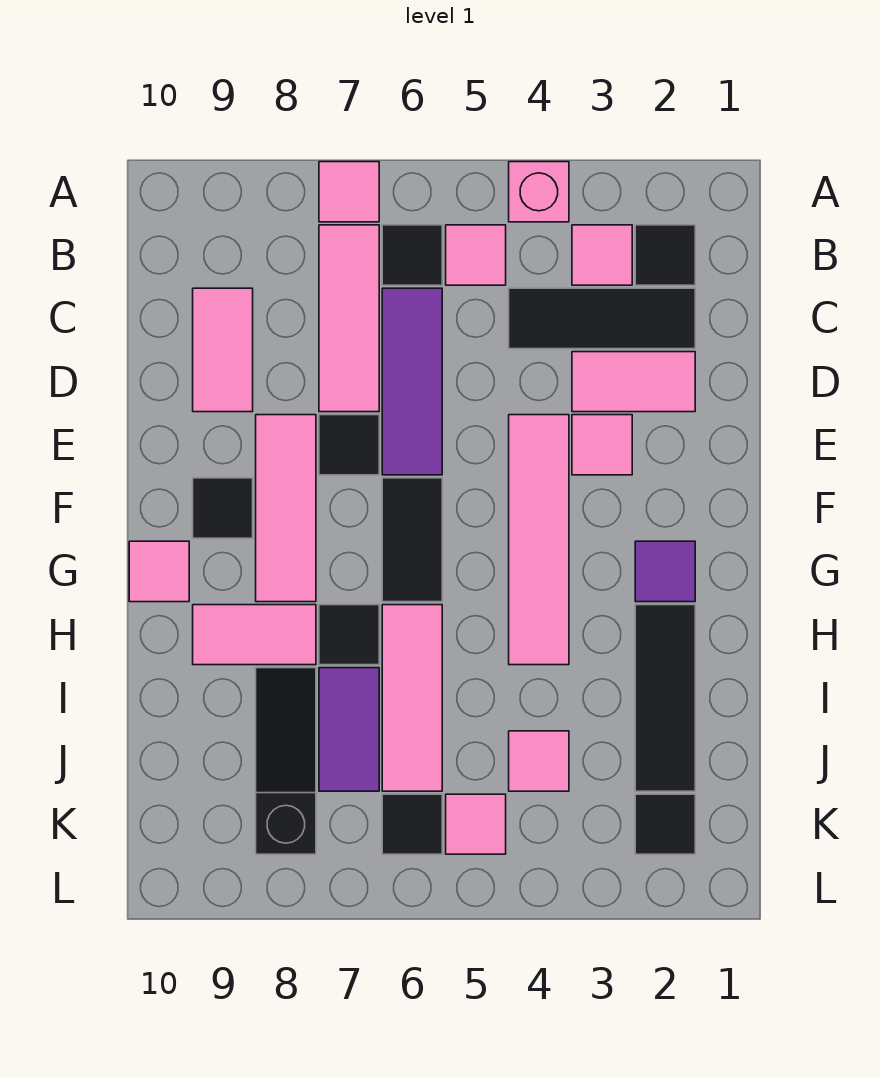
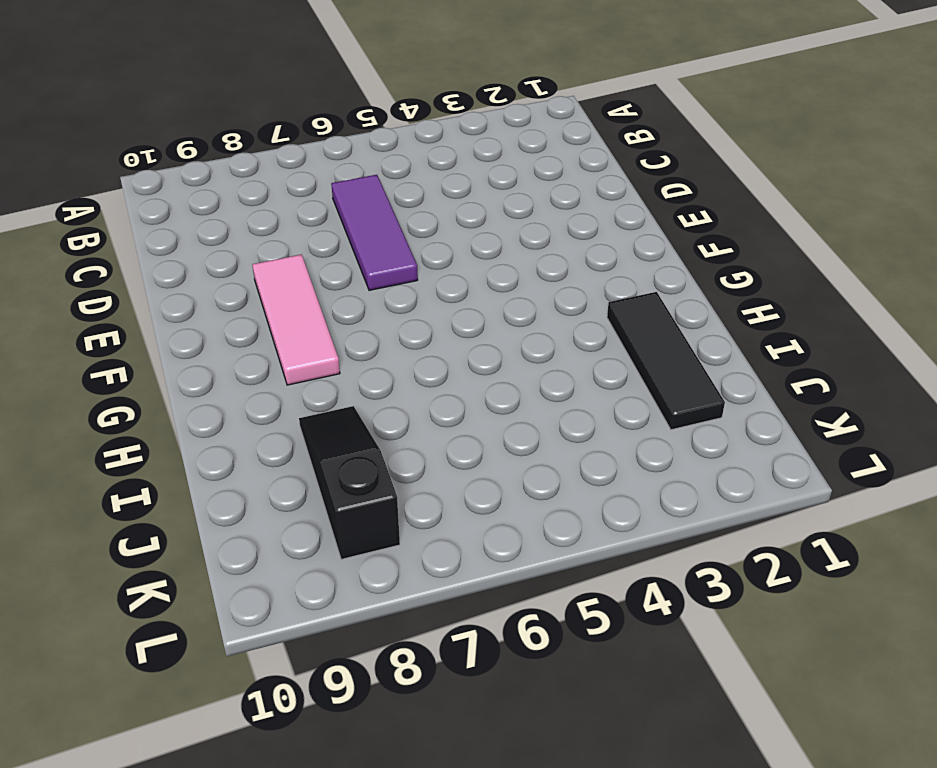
none -> pink brick A4 level 1
none -> pink tile A7 level 1
none -> black tile B2 level 1

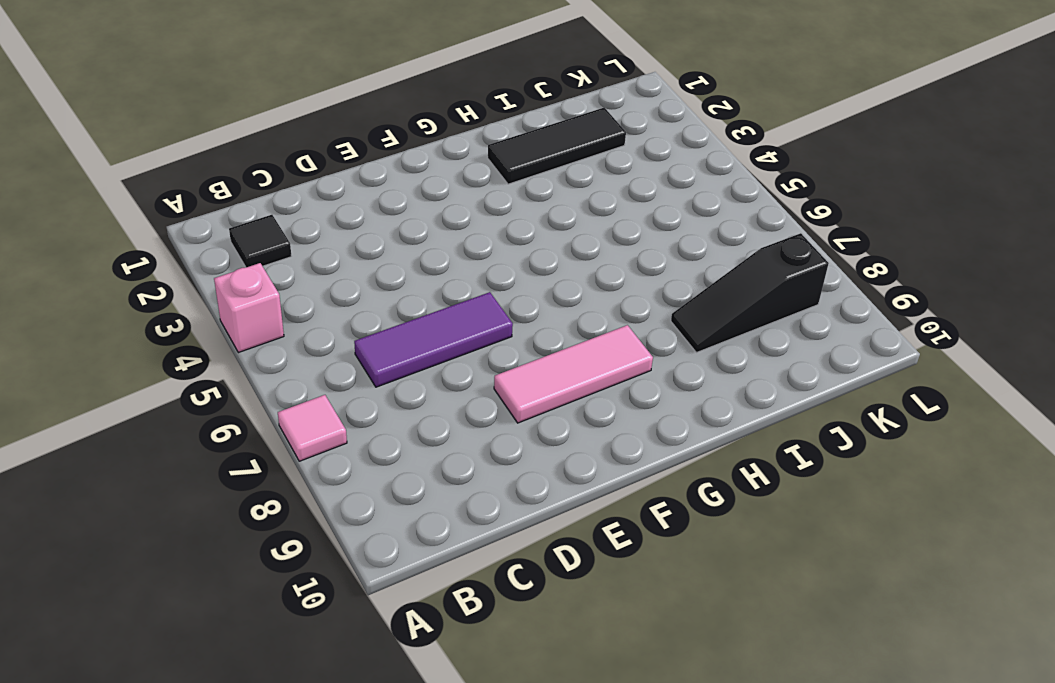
none -> pink tile B3 level 1
none -> pink tile B5 level 1
none -> black tile B6 level 1

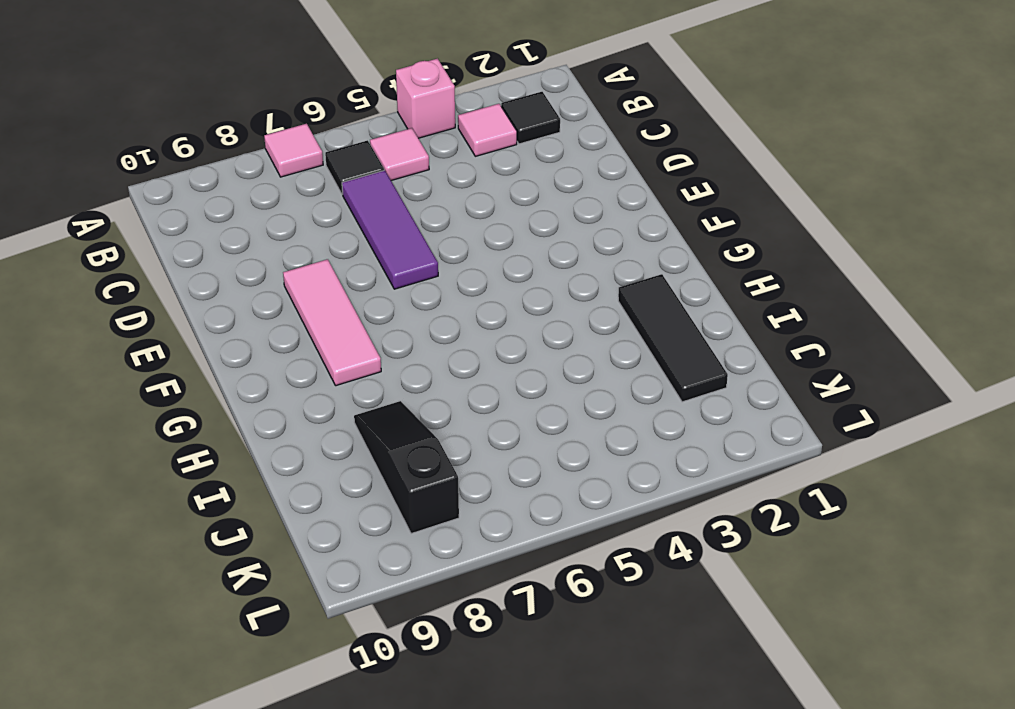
none -> pink tile B7:D7 level 1
none -> black tile C2:C4 level 1
none -> pink tile C9:D9 level 1

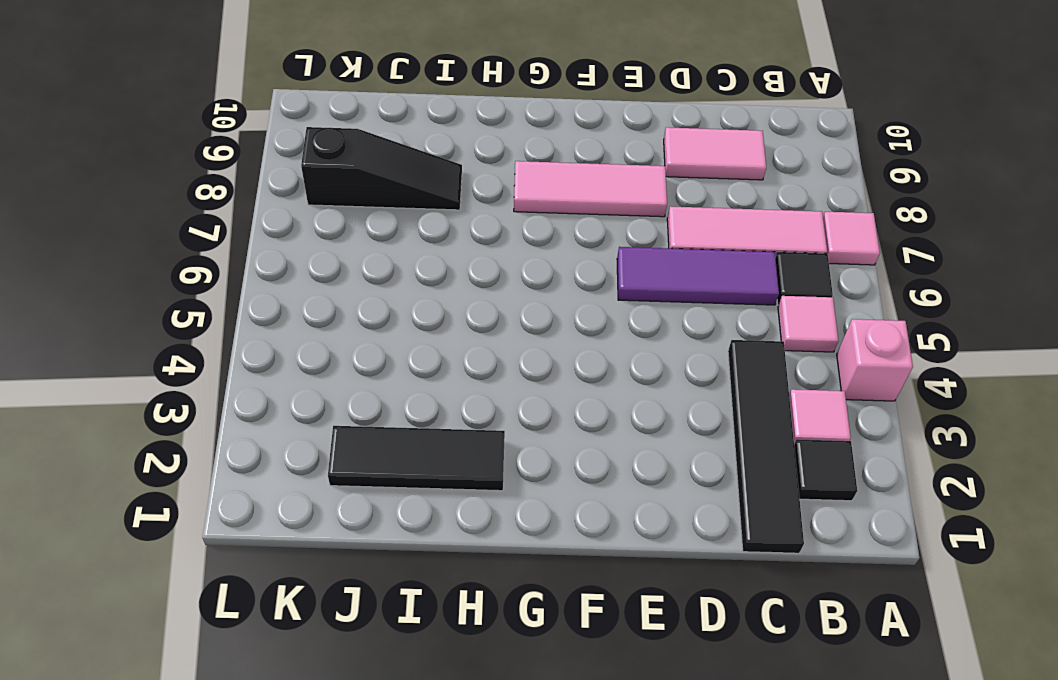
black tile C1:C4 level 1 -> black tile C2:C4 level 1
none -> pink tile D2:D3 level 1
none -> pink tile E3 level 1
none -> pink tile E4:H4 level 1

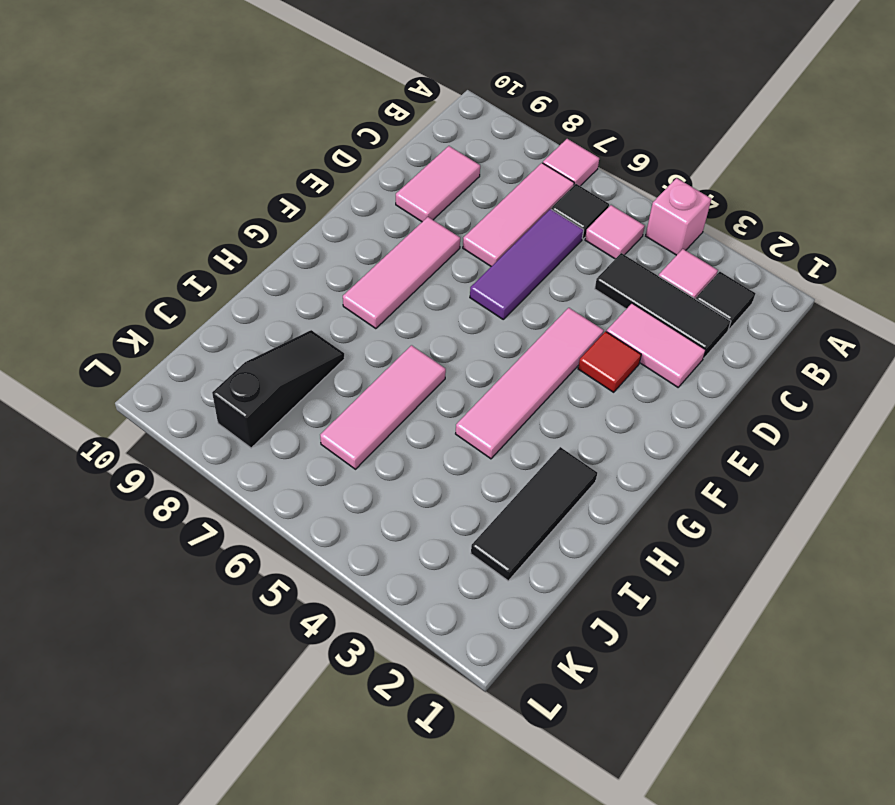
red tile E3 level 1 -> pink tile E3 level 1
none -> black tile E7 level 1
none -> black tile F6:G6 level 1
none -> black tile F9 level 1

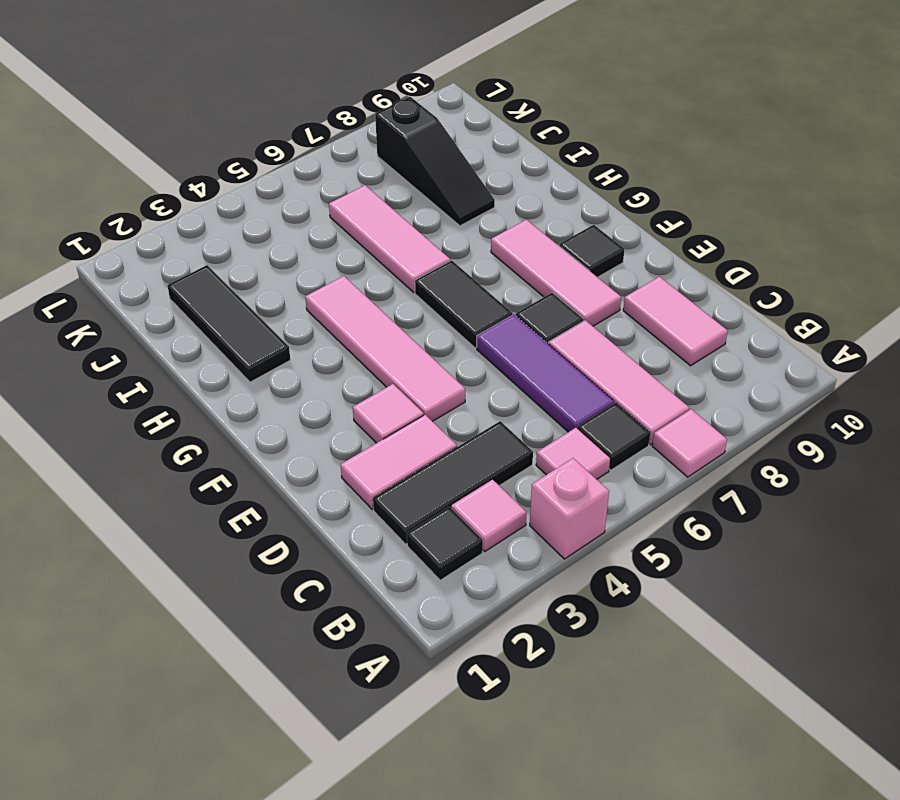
none -> purple tile G2 level 1
none -> pink tile G10 level 1
none -> black tile H7 level 1

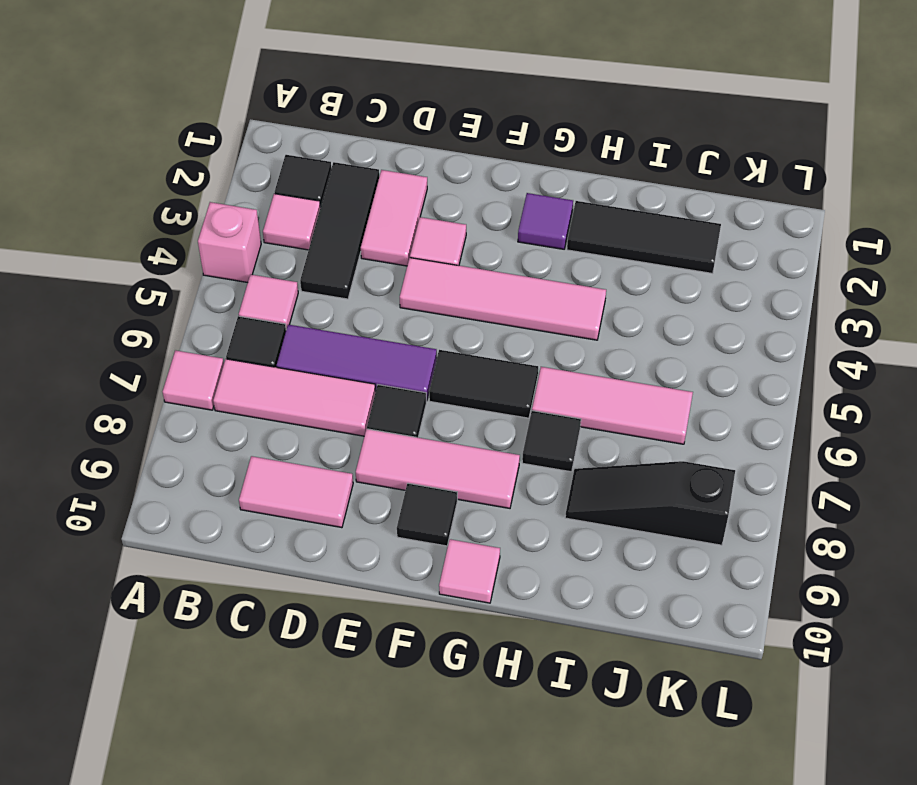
none -> pink tile H8:H9 level 1
none -> purple tile I7:J7 level 1
none -> pink tile J4 level 1

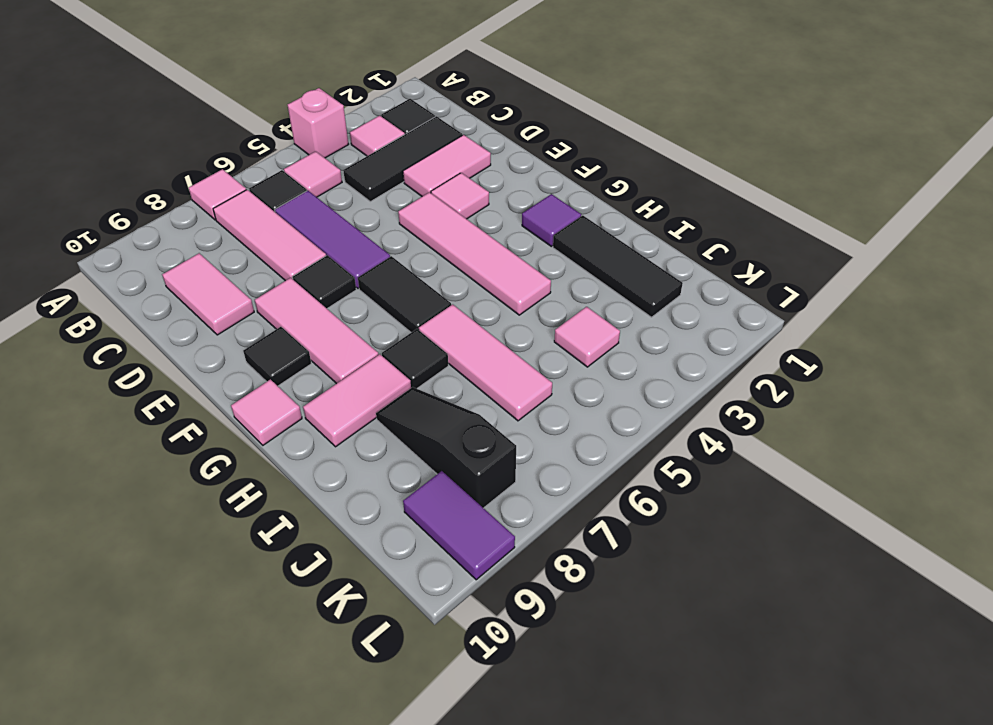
purple tile K9:L9 level 1 -> purple tile I7:J7 level 1
none -> black tile K2 level 1
none -> pink tile K5 level 1
none -> black tile K6 level 1

